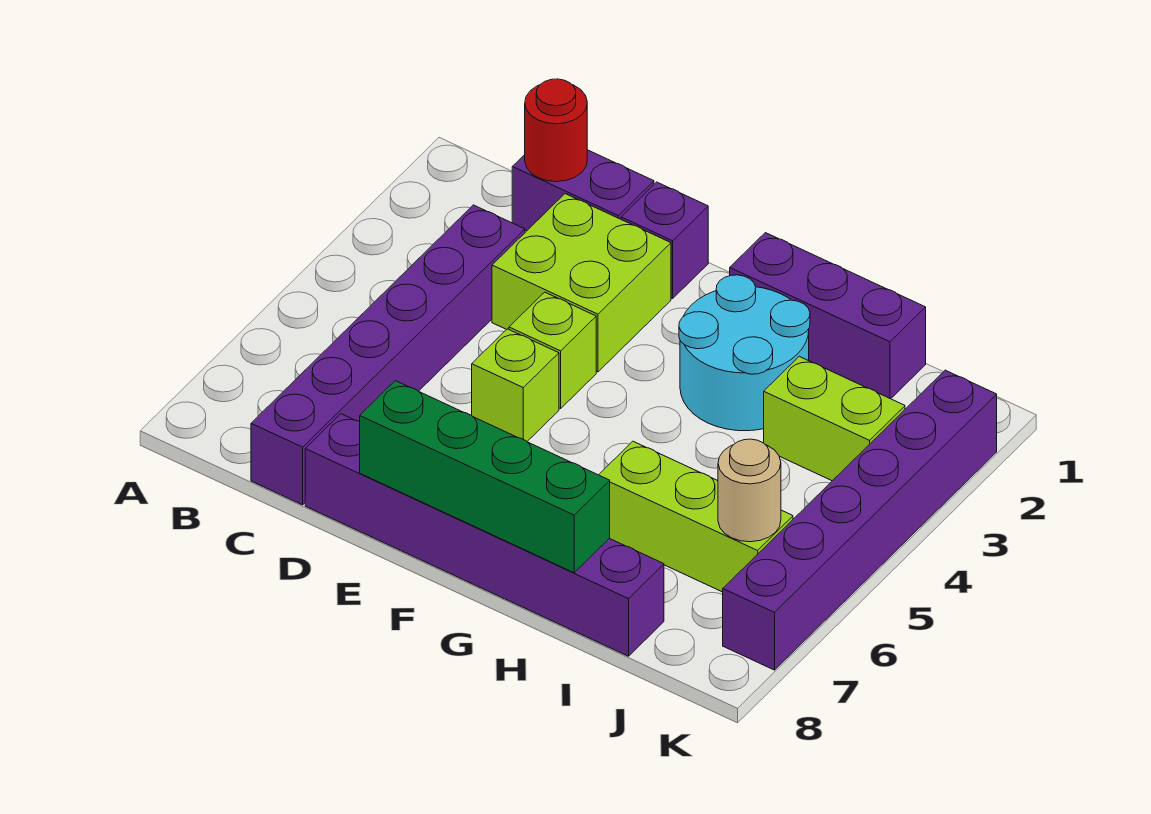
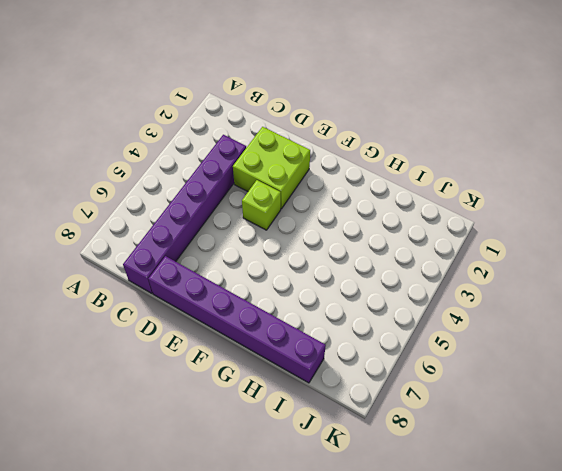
none -> purple brick C1:D1 level 1
none -> purple brick E1 level 1
none -> lime brick E5 level 1

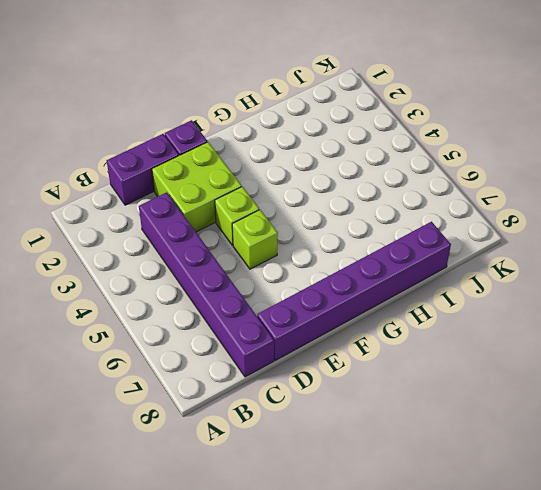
none -> purple brick G1:I1 level 1
none -> cyan round brick G2:H3 level 1
none -> lime brick H6:J6 level 1

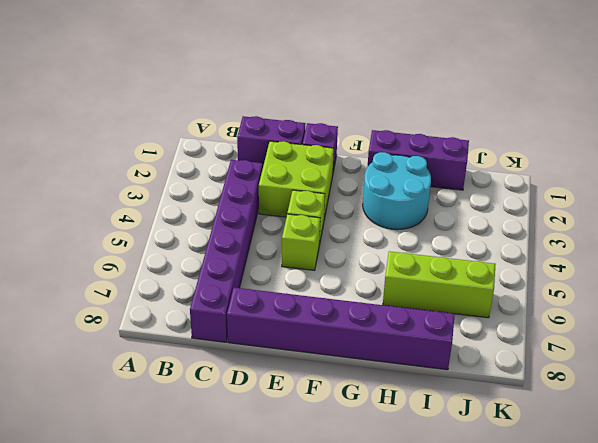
none -> lime brick I3:J3 level 1
none -> purple brick K2:K7 level 1
none -> red round brick C1 level 2

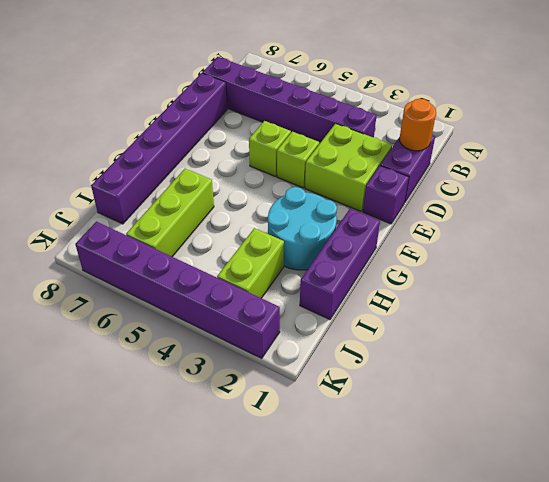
orange round brick C1 level 2 -> red round brick C1 level 2
none -> green brick E8:H8 level 2
none -> tan round brick J6 level 2

